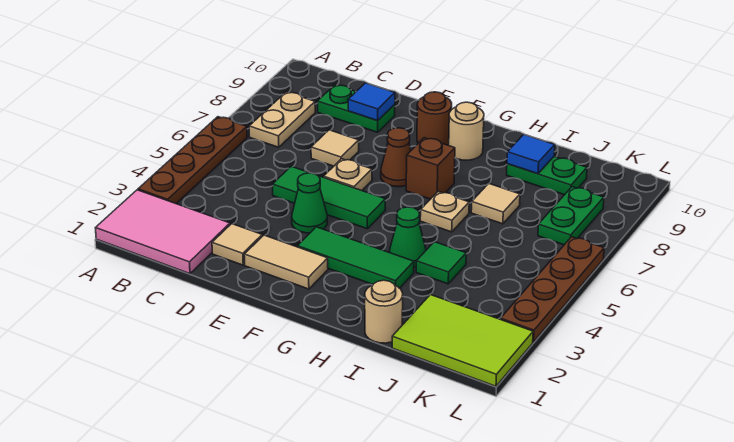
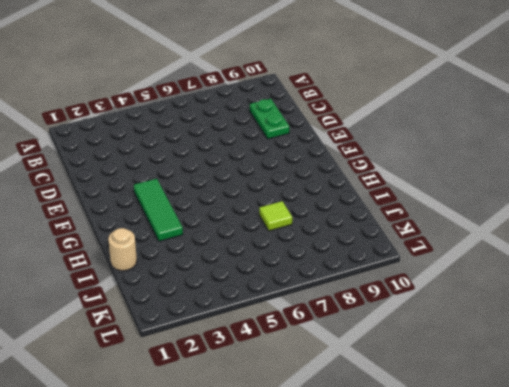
lime tile I7 level 1 -> tan tile I7 level 1
none -> pink tile A1:C2 level 1
none -> brown plate A3:A6 level 1
none -> tan plate B7:B8 level 1

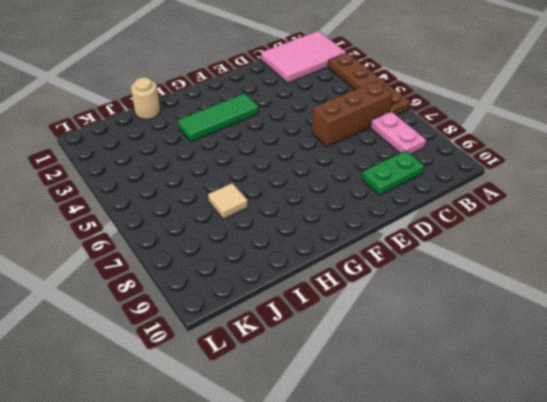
brown brick B6:D6 level 1 -> none
pink plate B7:B8 level 1 -> tan plate B7:B8 level 1
none -> tan tile D2 level 1
none -> green tile D5:F5 level 1
none -> tan tile D7 level 1

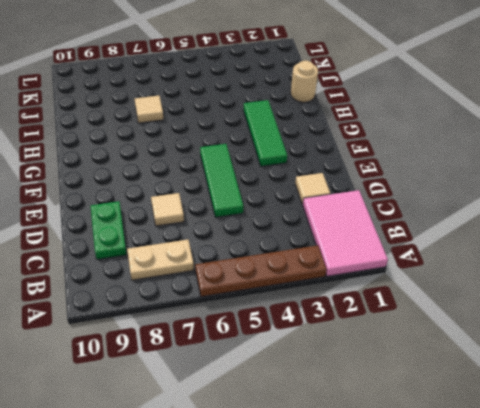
none -> tan tile E2:F2 level 1
none -> green cone E4 level 1
none -> tan plate E6 level 1

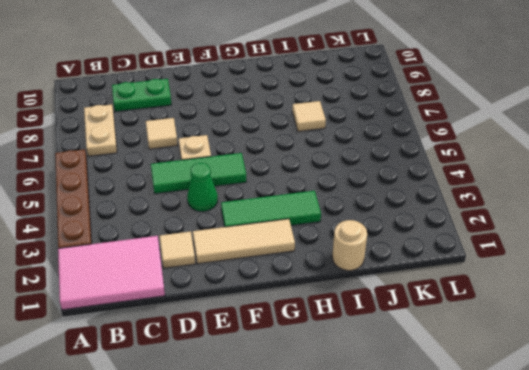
tan tile E2:G2 level 1 -> tan tile E2:F2 level 1
none -> brown cone F7 level 1
none -> brown round brick F9 level 1
none -> brown brick G7 level 1

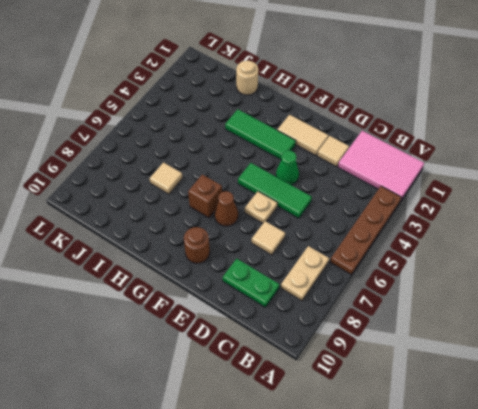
none -> tan round brick G9 level 1
none -> green cone H4 level 1
none -> tan plate H6 level 1

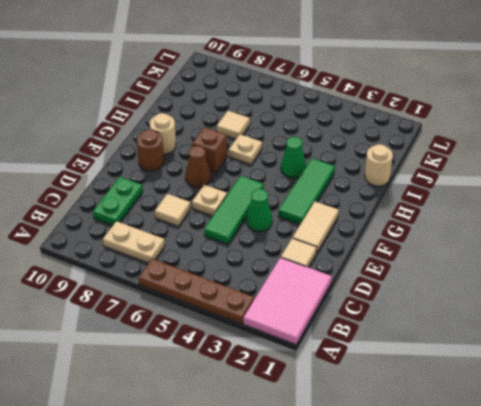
none -> green tile I4 level 1
none -> green plate I9:J9 level 1
none -> lime tile J1:L2 level 1

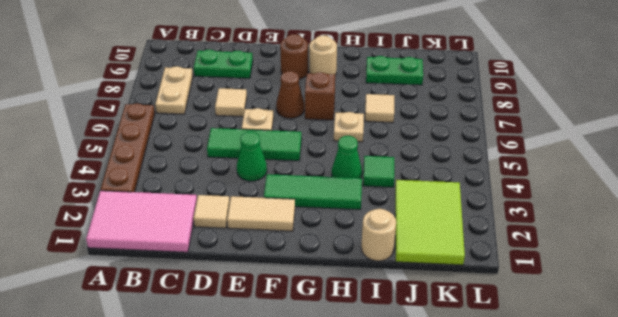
lime tile J1:K3 level 1 -> lime tile J1:L2 level 1
none -> green plate K7:K8 level 1
none -> brown plate L3:L6 level 1
none -> blue tile D9 level 2

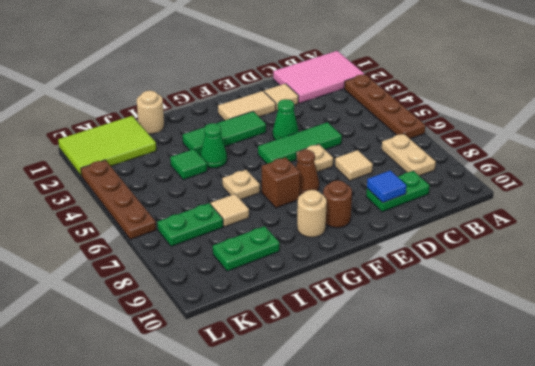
green plate J7:K7 level 1 -> green plate K7:K8 level 1
none -> blue tile I9 level 2

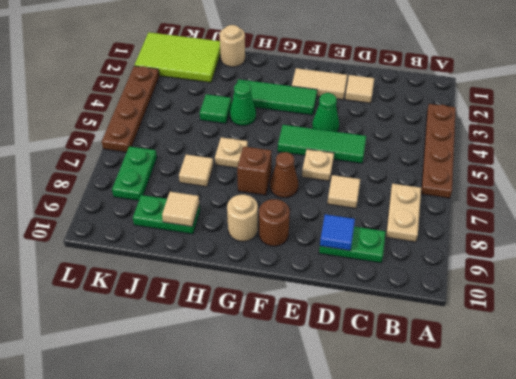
tan tile I9 level 2 -> blue tile I9 level 2
none -> pink tile A1:C2 level 1

